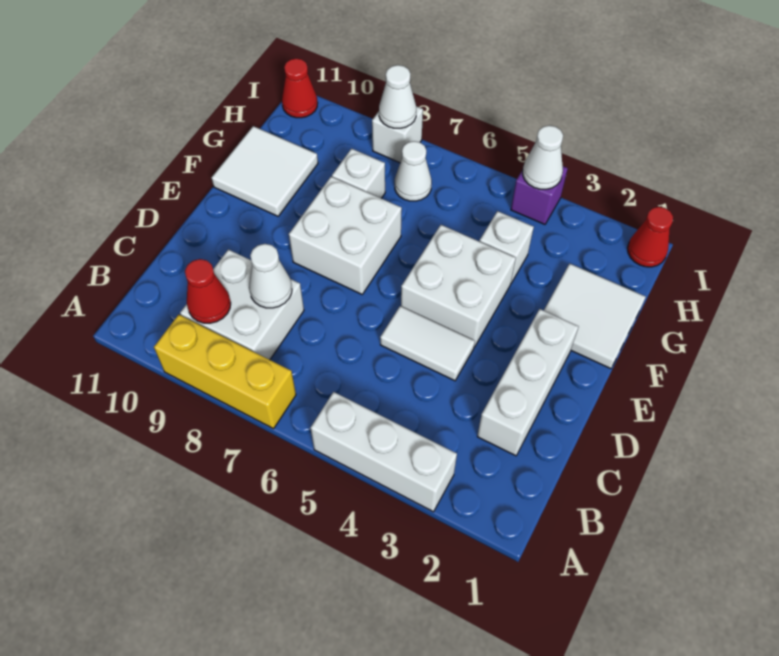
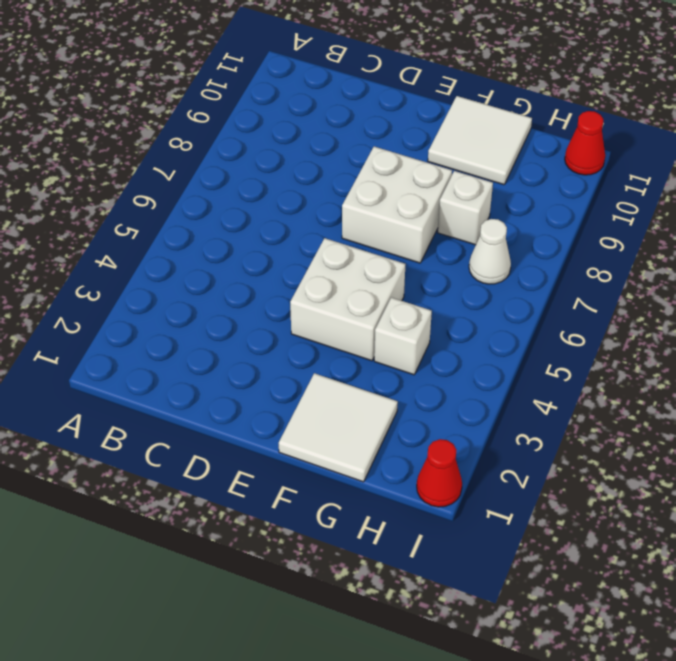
none -> white brick A3:A5 level 1
none -> yellow brick A7:A9 level 1
none -> white brick B8:C9 level 1

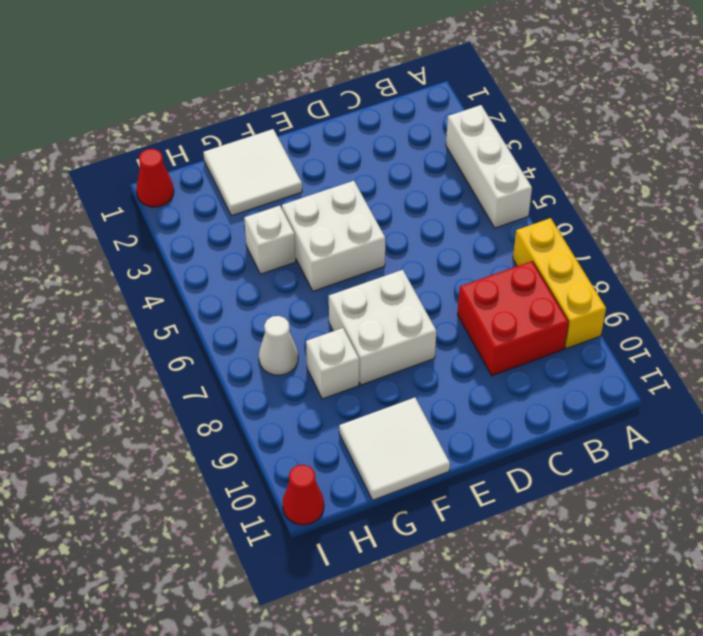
red brick B8:C9 level 1 -> white brick B8:C9 level 1
none -> white brick C2:E2 level 1
none -> white tile D4:D5 level 1
none -> purple brick I4 level 1

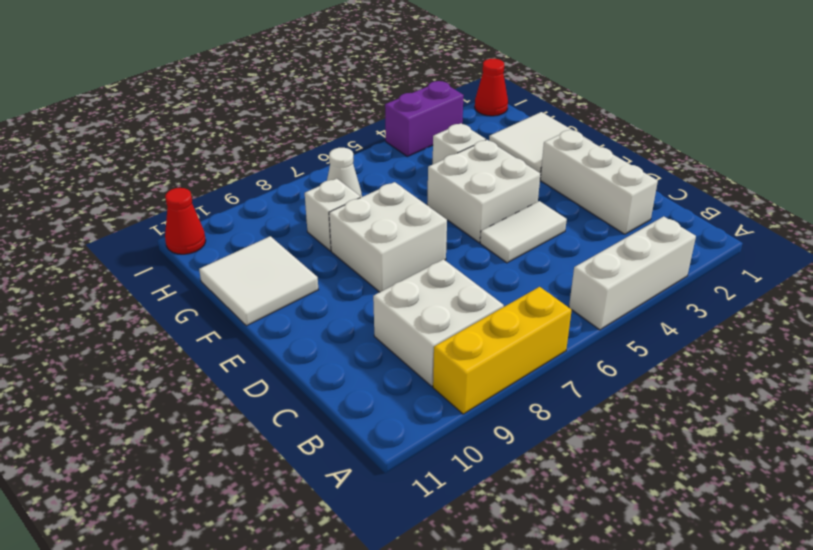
purple brick I3:I4 level 1 -> purple brick I4 level 1
none -> white brick I8 level 1
none -> red cone B9 level 2
none -> white cone C8 level 2

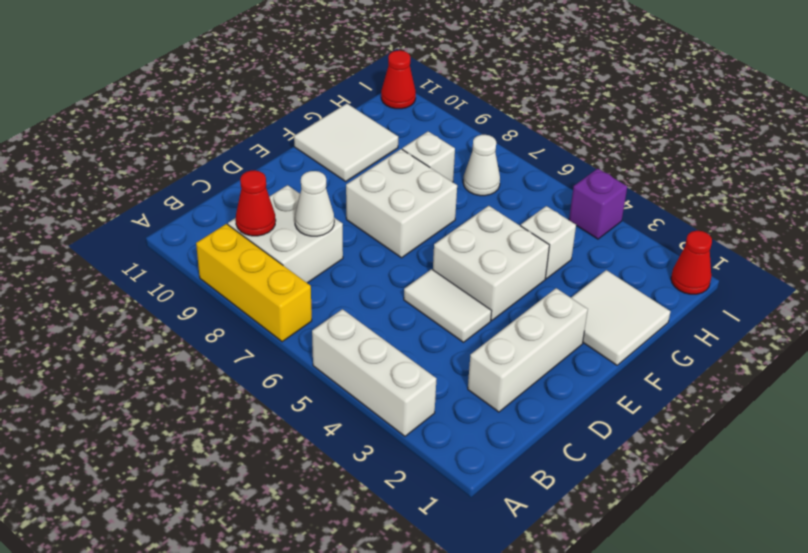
none -> white brick I8 level 1
none -> white cone I4 level 2
none -> white cone I8 level 2

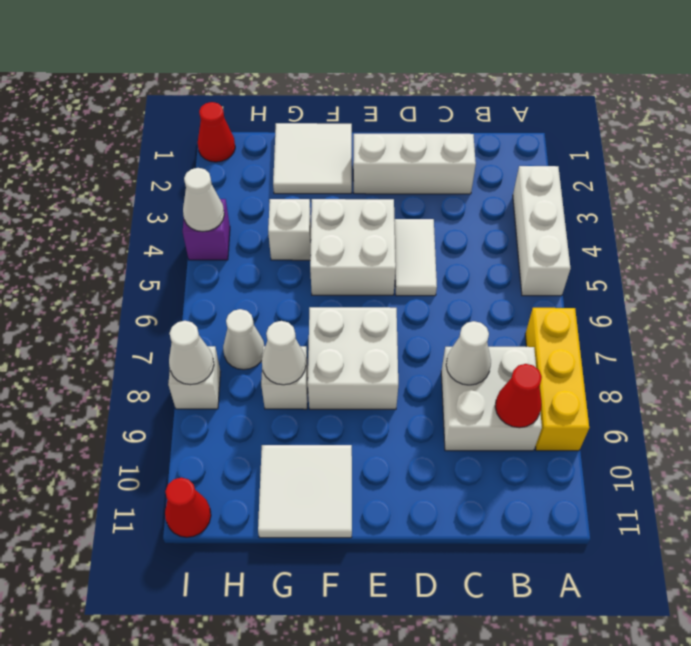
white cone G8 level 2 -> none

